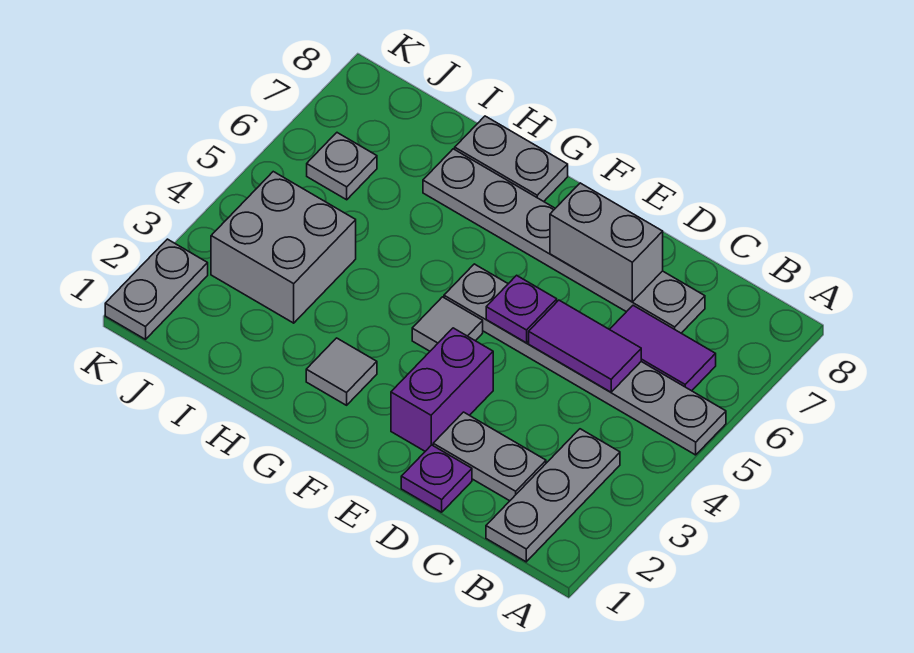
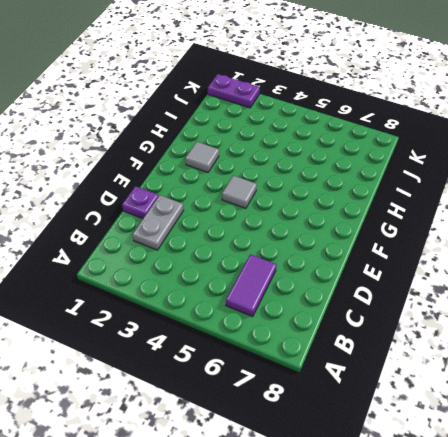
purple plate K1:K2 level 1 -> grey plate K1:K2 level 1
none -> grey plate A5:F5 level 1
none -> grey plate B1:B3 level 1
none -> grey plate C7:H7 level 1

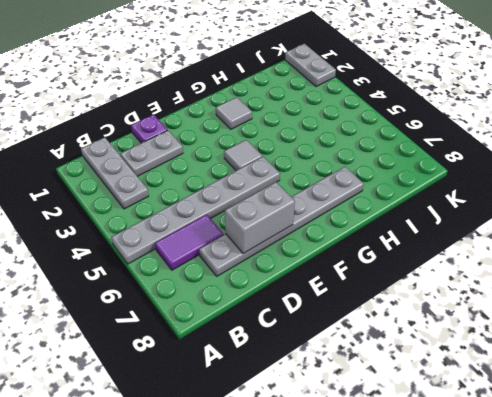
none -> purple brick E2:E3 level 1
none -> grey plate G8:H8 level 1
none -> grey brick I3:J4 level 1

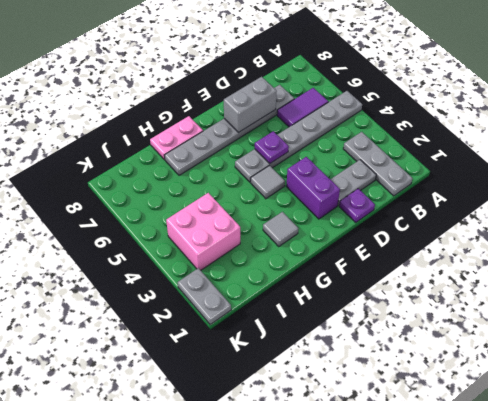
pink plate G8:H8 level 1 -> grey plate G8:H8 level 1
pink brick I3:J4 level 1 -> grey brick I3:J4 level 1
none -> grey plate J6 level 1
none -> purple tile C5:D5 level 2

